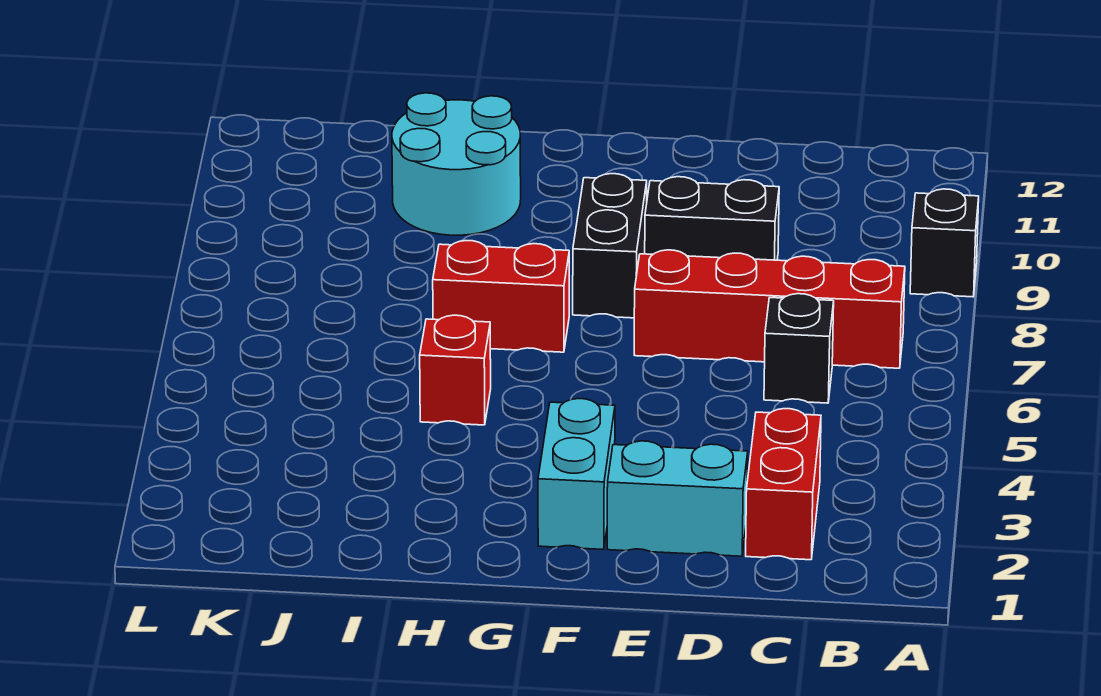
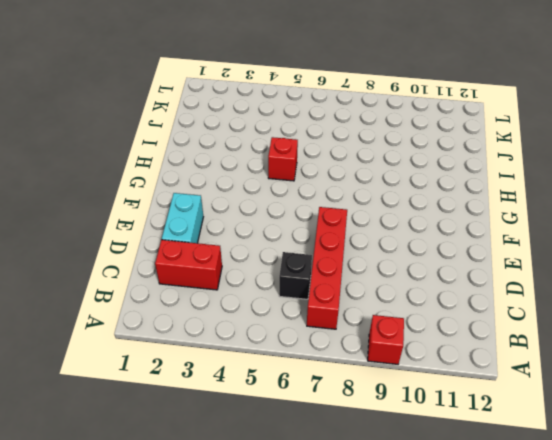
red brick A9 level 1 -> black brick A9 level 1
none -> black brick D9:E9 level 1
none -> cyan brick F2:F3 level 1

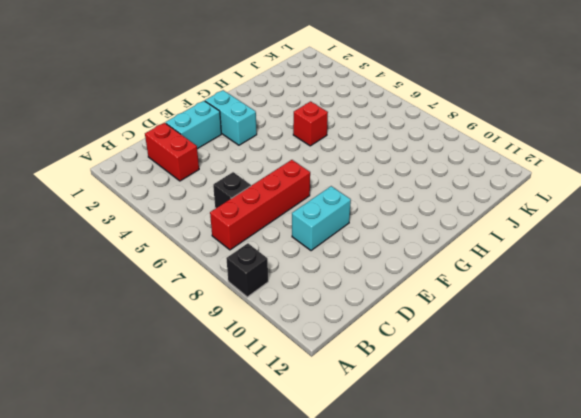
cyan brick D9:E9 level 1 -> black brick D9:E9 level 1
none -> black brick F8:F9 level 1
none -> red brick G7:H7 level 1

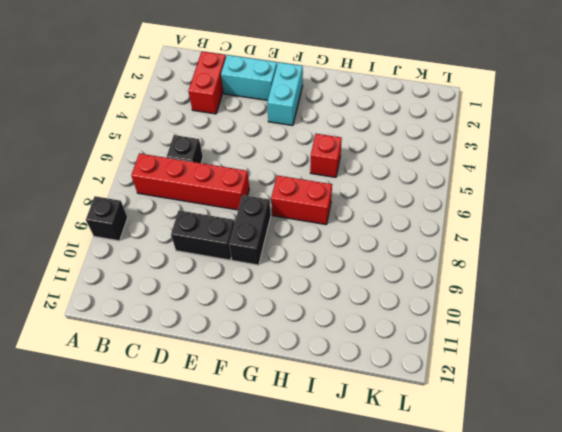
none -> cyan round brick H10:I11 level 1

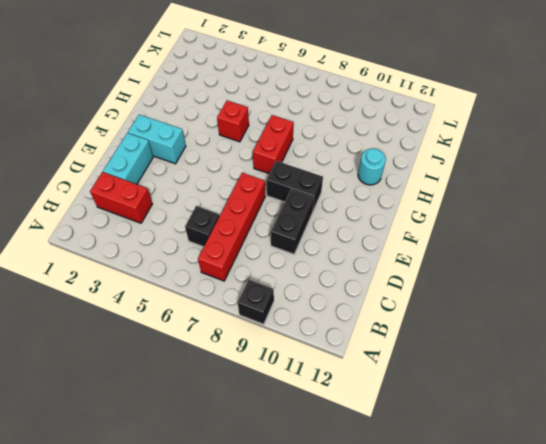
cyan round brick H11 level 1 -> cyan round brick H10:I11 level 1

